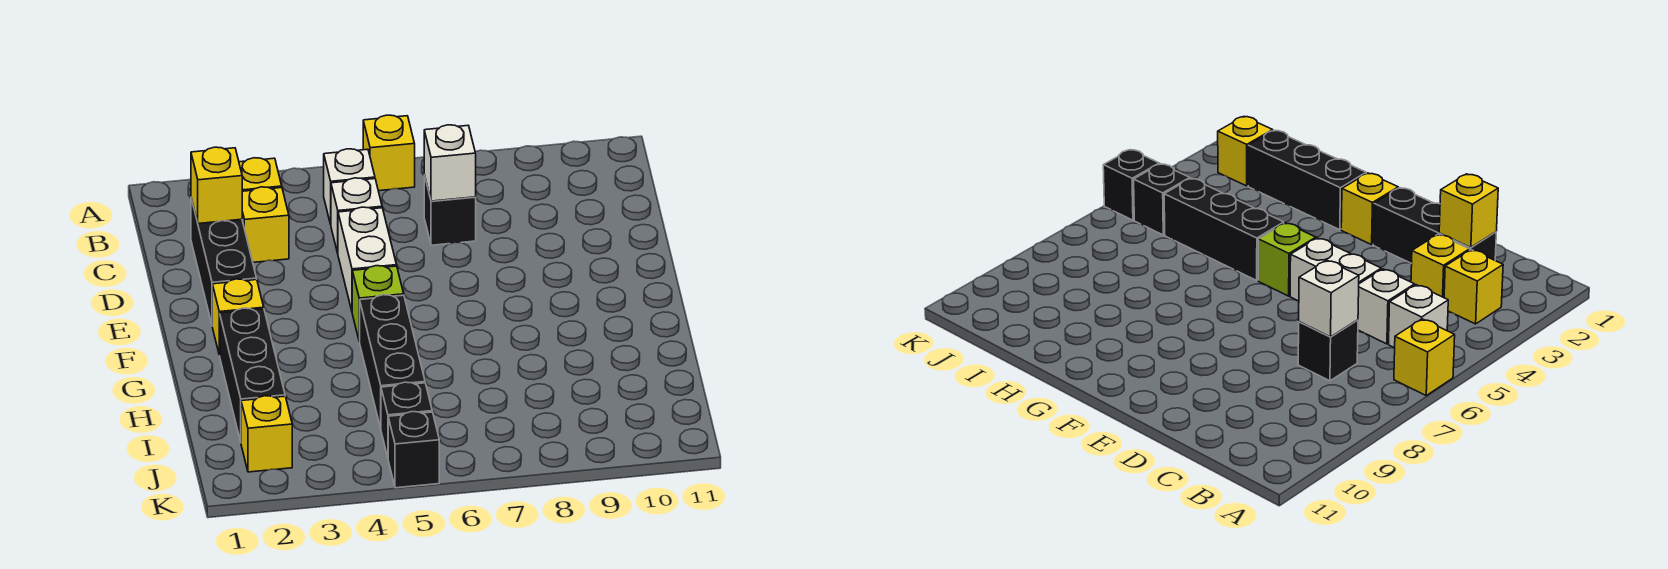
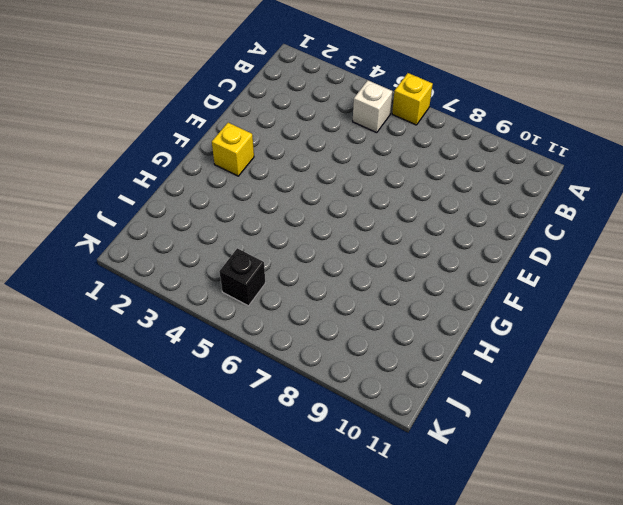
none -> yellow brick B3 level 1
none -> black brick C2:E2 level 1
none -> yellow brick C3 level 1

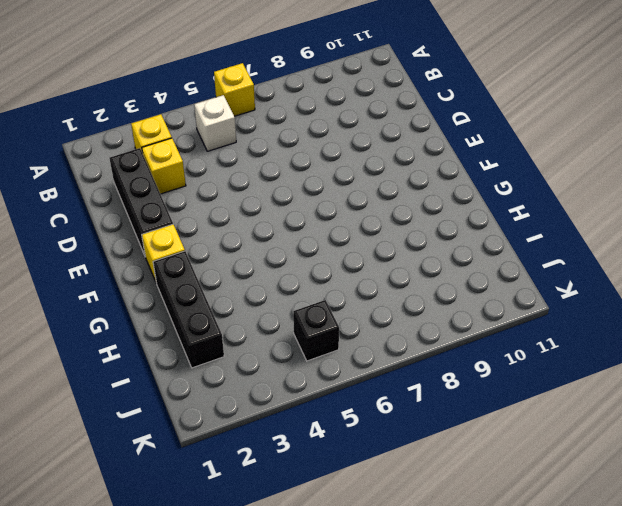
none -> white brick C5 level 1
none -> black brick C7 level 1
none -> white brick D5:E5 level 1

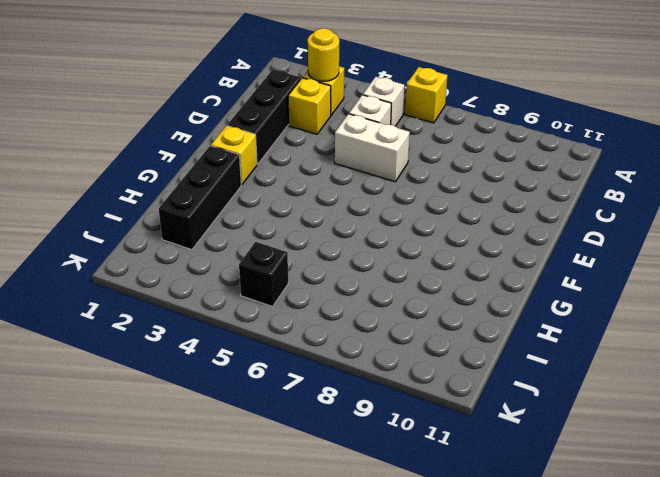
yellow round brick B3 level 2 -> none
white brick D5:D6 level 1 -> white brick D5:E5 level 1
none -> black brick C7 level 1
none -> lime brick F5 level 1
none -> black brick G5:I5 level 1

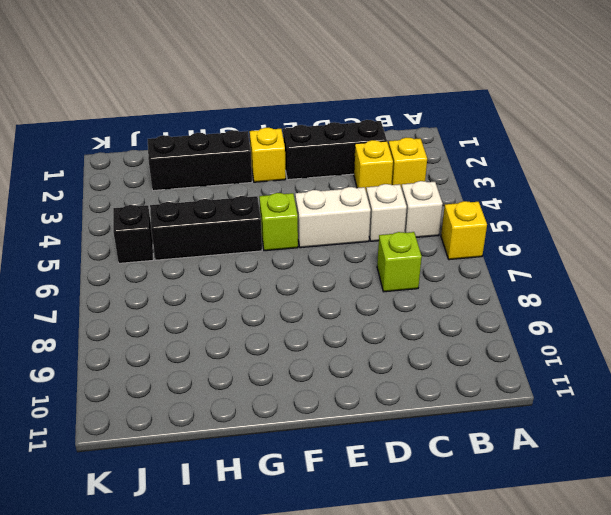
lime brick C7 level 1 -> black brick C7 level 1
none -> yellow brick J2 level 1
none -> black brick K5 level 1
none -> yellow brick C2 level 2

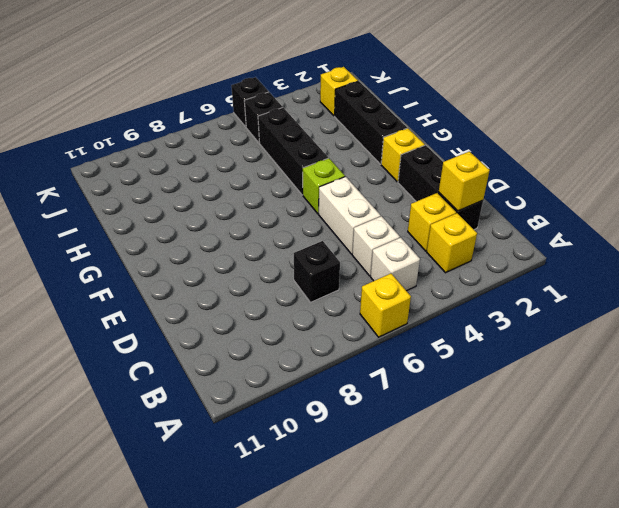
none -> white brick C7 level 2

